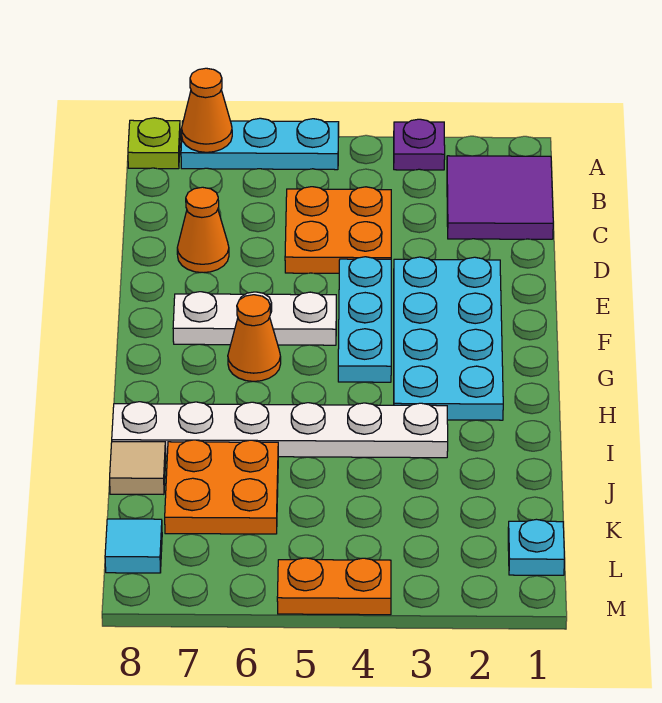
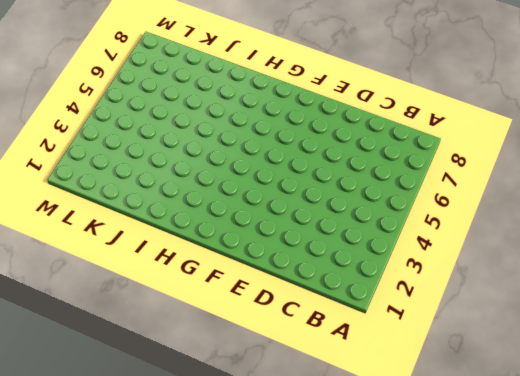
none -> purple plate A3 level 1
none -> cyan plate A5:A7 level 1
none -> lime plate A8 level 1

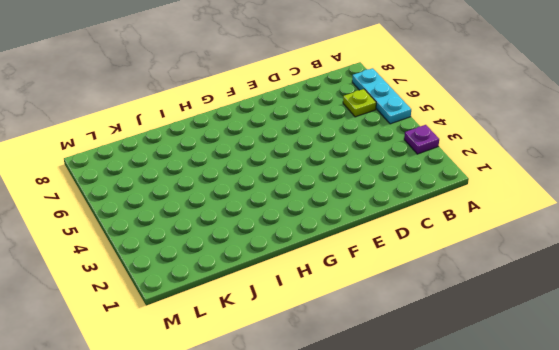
lime plate B6 level 1 -> lime plate A8 level 1
none -> purple tile B1:C2 level 1
none -> orange plate C4:D5 level 1
none -> orange cone D7 level 1

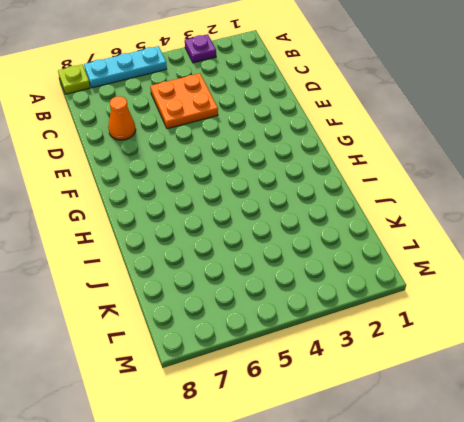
none -> purple tile B1:C2 level 1
none -> cyan plate E2:H3 level 1
none -> cyan plate E4:G4 level 1

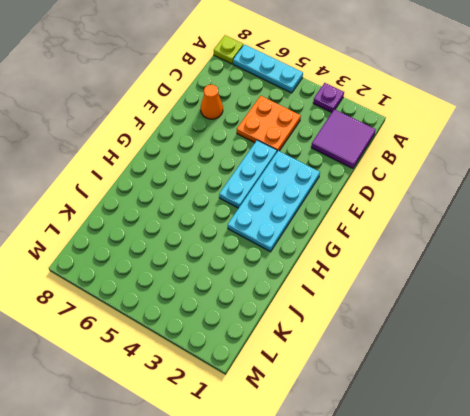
none -> white plate F5:F7 level 1
none -> orange cone G6 level 1
none -> white plate I3:I8 level 1

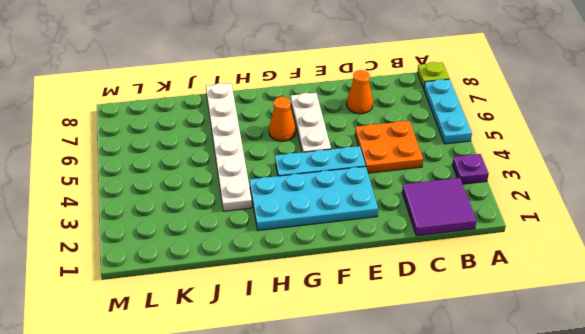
none -> orange plate J6:K7 level 1
none -> tan tile J8 level 1
none -> cyan plate L1 level 1

